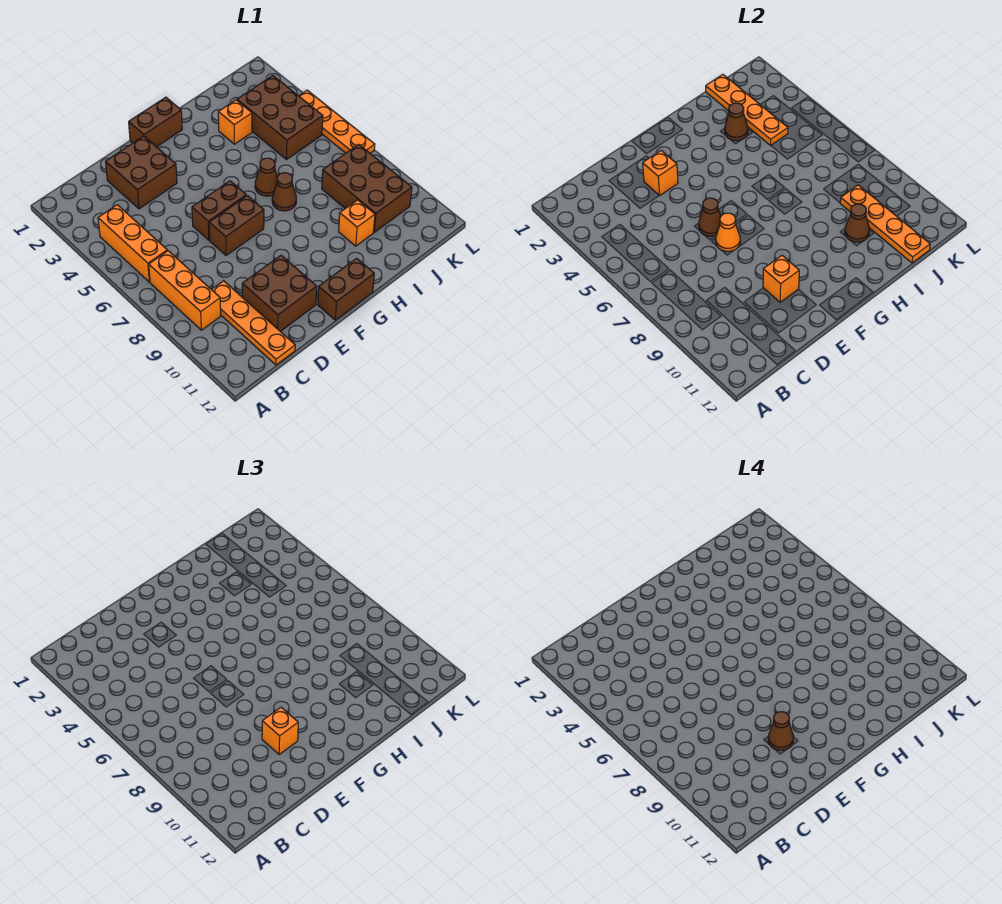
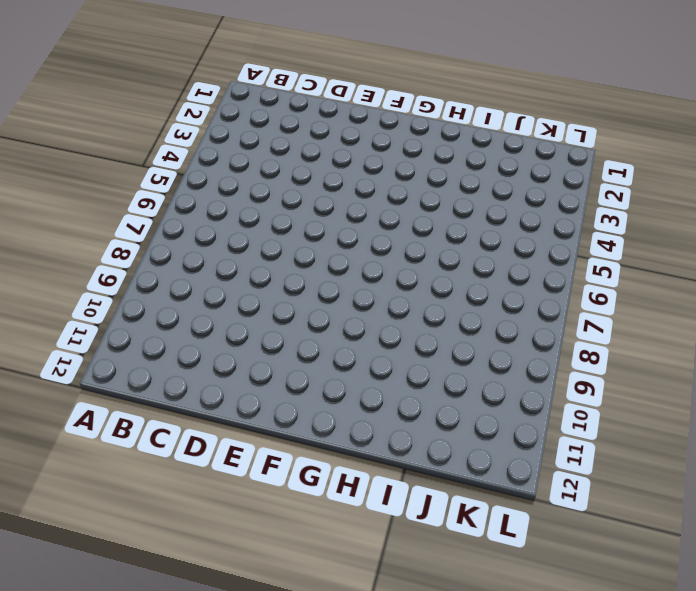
none -> orange brick B4:B6 level 1
none -> orange brick B7:B9 level 1
none -> orange plate C9:C12 level 1

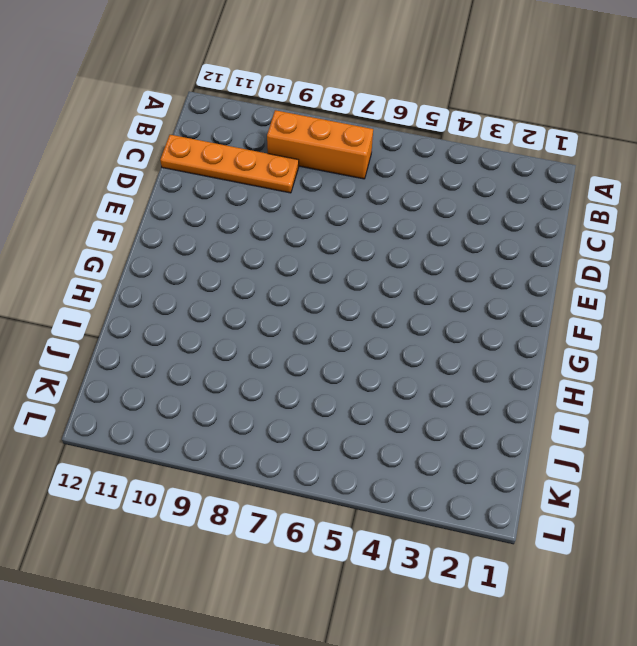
none -> orange brick B4:B6 level 1
none -> brown brick D2:E3 level 1
none -> brown brick D10:E11 level 1

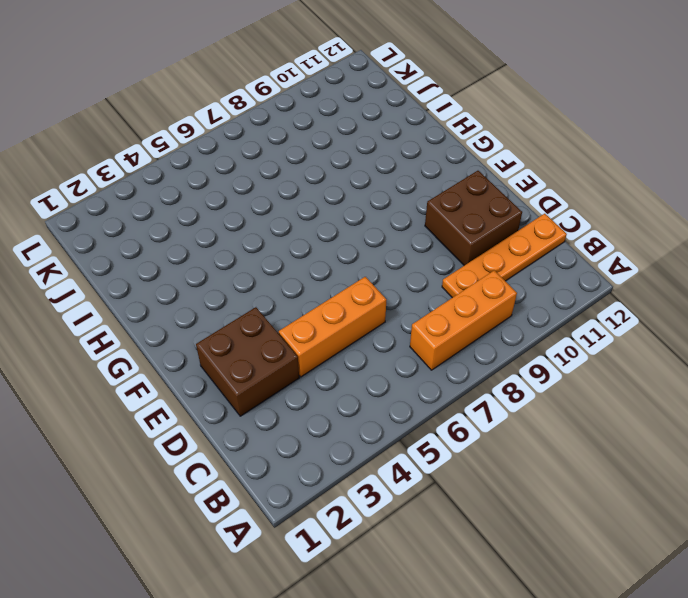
orange brick D4:D6 level 1 -> orange brick B4:B6 level 1
none -> brown brick E6:F6 level 1
none -> brown brick E7:F7 level 1
none -> brown brick F1:G1 level 1

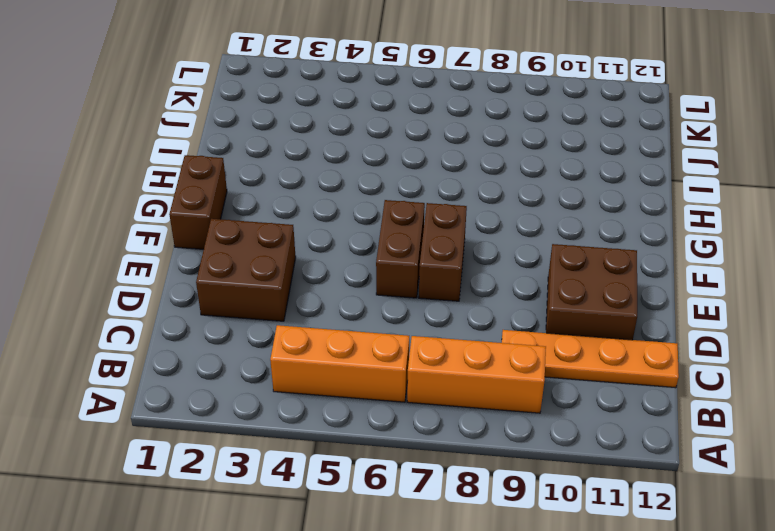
none -> brown brick F12:G12 level 1
none -> brown cone H6 level 1
none -> brown cone H7 level 1

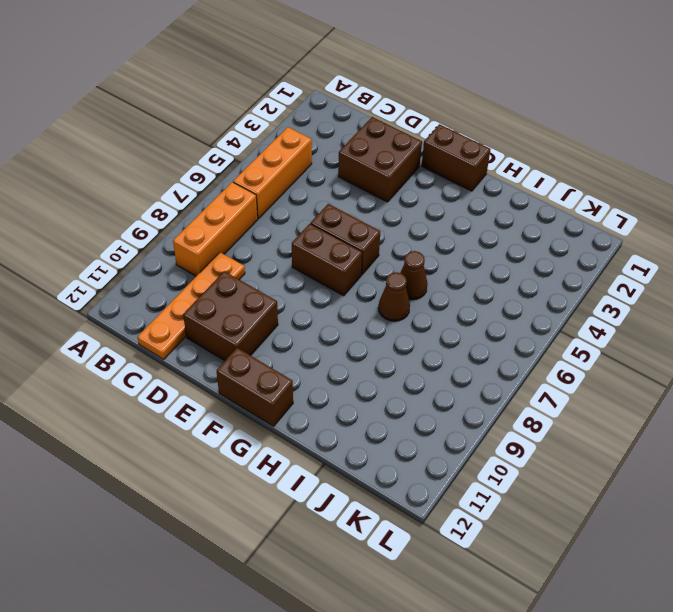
none -> orange brick I3 level 1
none -> orange brick I10 level 1
none -> brown brick J3:K5 level 1

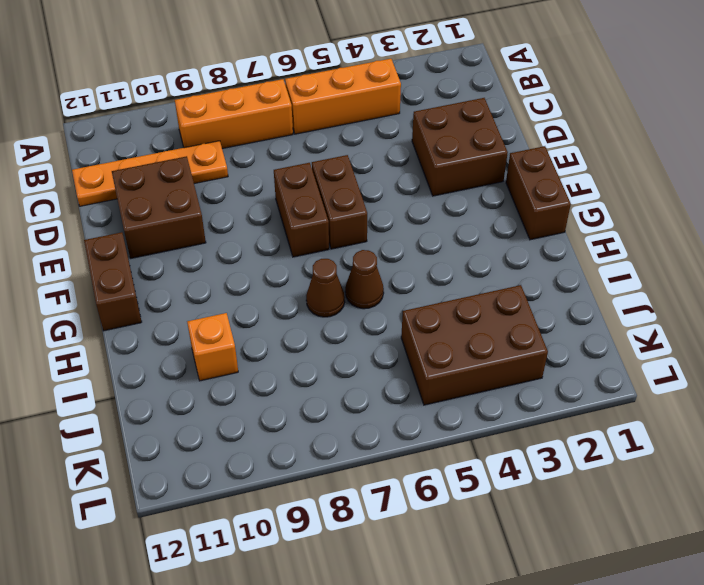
none -> orange brick I3 level 1
none -> brown brick J8:K10 level 1
none -> orange plate L4:L7 level 1

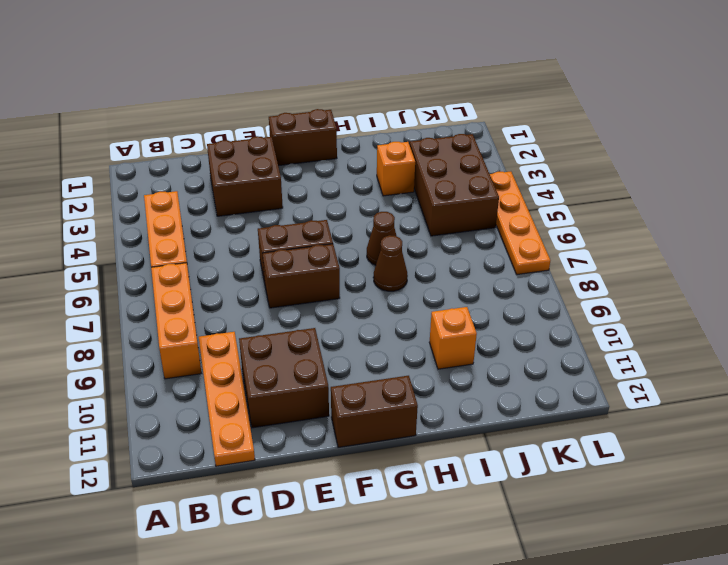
none -> brown brick J8:K10 level 1
none -> orange brick E3 level 2
none -> brown cone E6 level 2

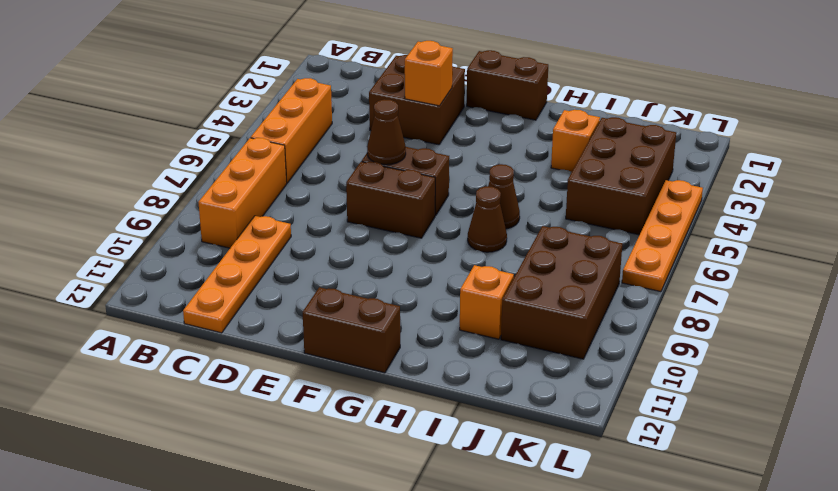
none -> brown brick D10:E11 level 1
none -> orange cone E7 level 2
none -> orange brick E10 level 2

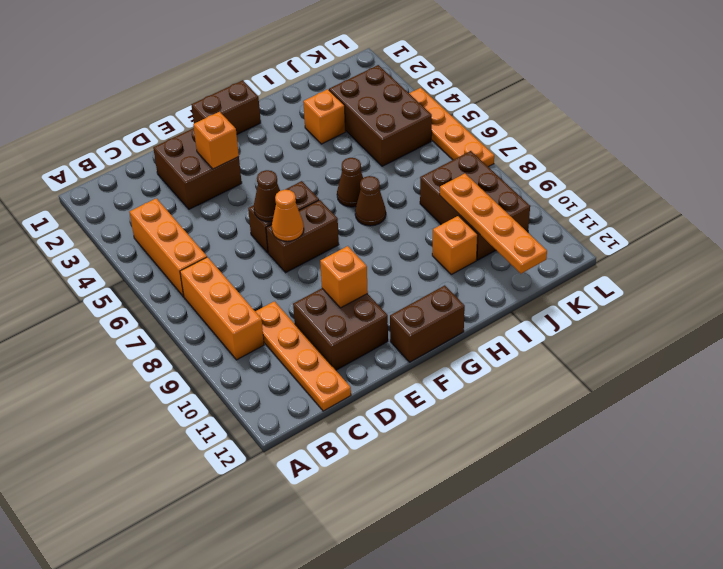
none -> brown cone I3 level 2
none -> brown cone I10 level 2
none -> orange plate J1:J4 level 2

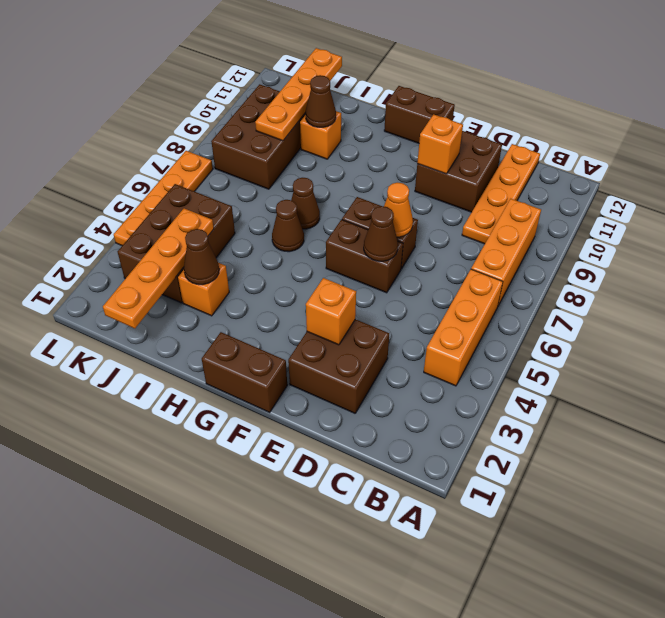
none -> orange brick E10 level 3
none -> brown cone E10 level 4

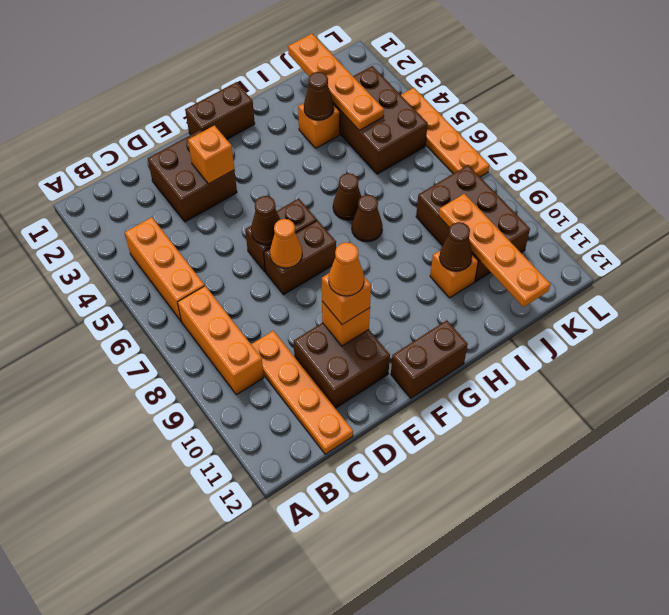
orange cone E10 level 4 -> brown cone E10 level 4

